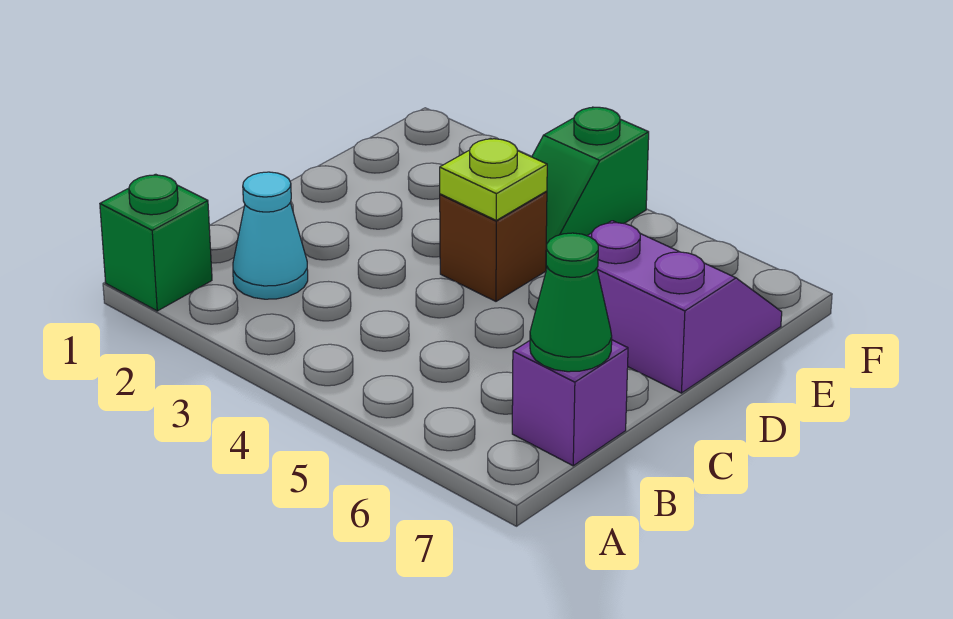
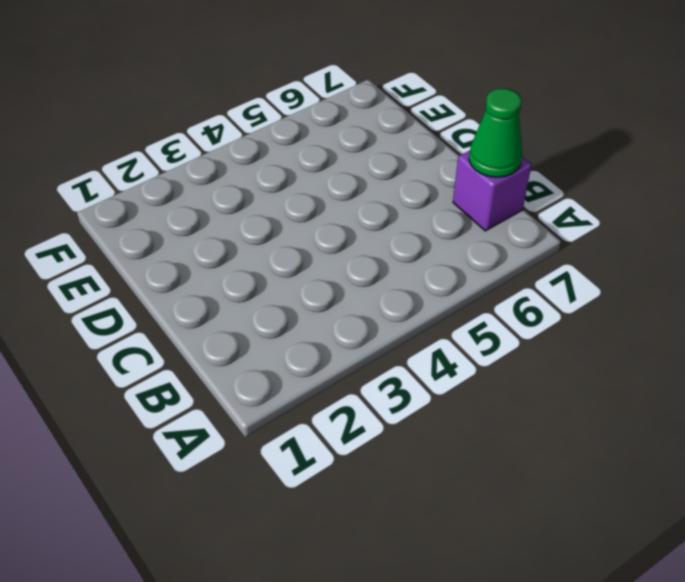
none -> green brick A1 level 1
none -> cyan cone B2 level 1

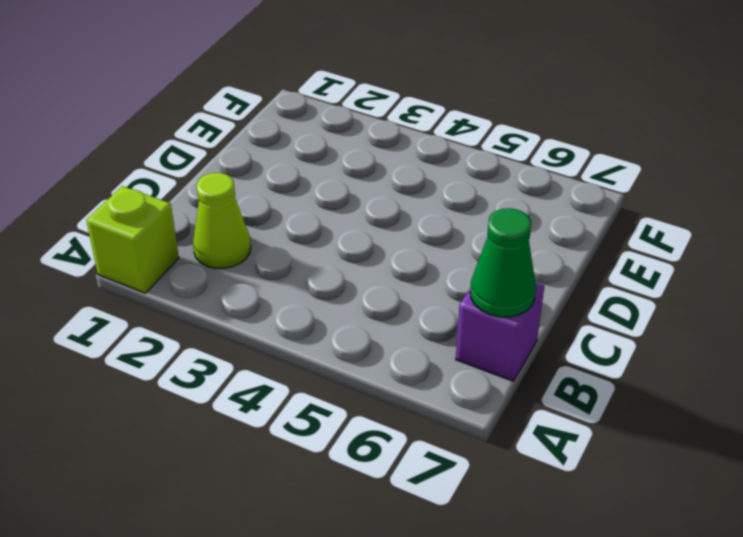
lime brick A1 level 1 -> green brick A1 level 1
lime cone B2 level 1 -> cyan cone B2 level 1
none -> brown brick D4 level 1
none -> purple slope D6:E7 level 1 top D

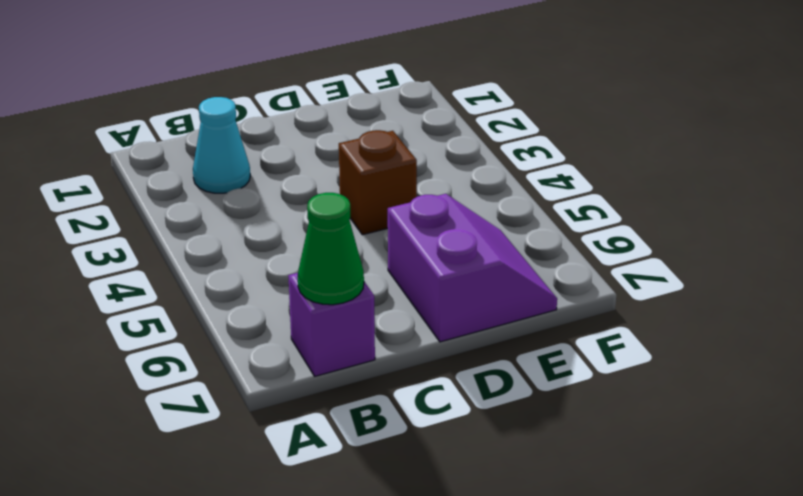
none -> green brick A1 level 1
none -> green slope E4:F4 level 1 top F

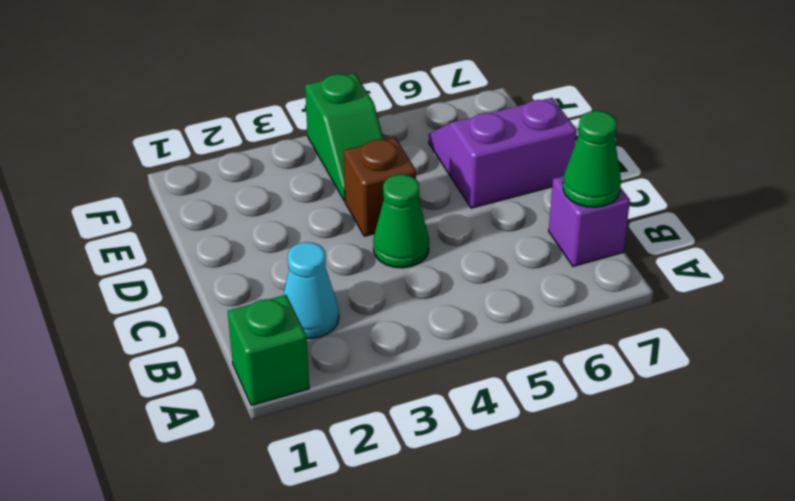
green cone C4 level 1 -> none
none -> lime plate D4 level 2

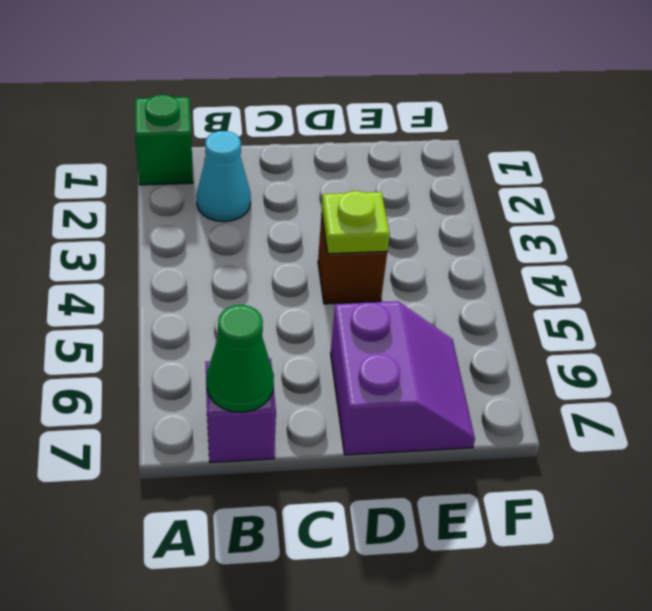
none -> green slope E4:F4 level 1 top F

